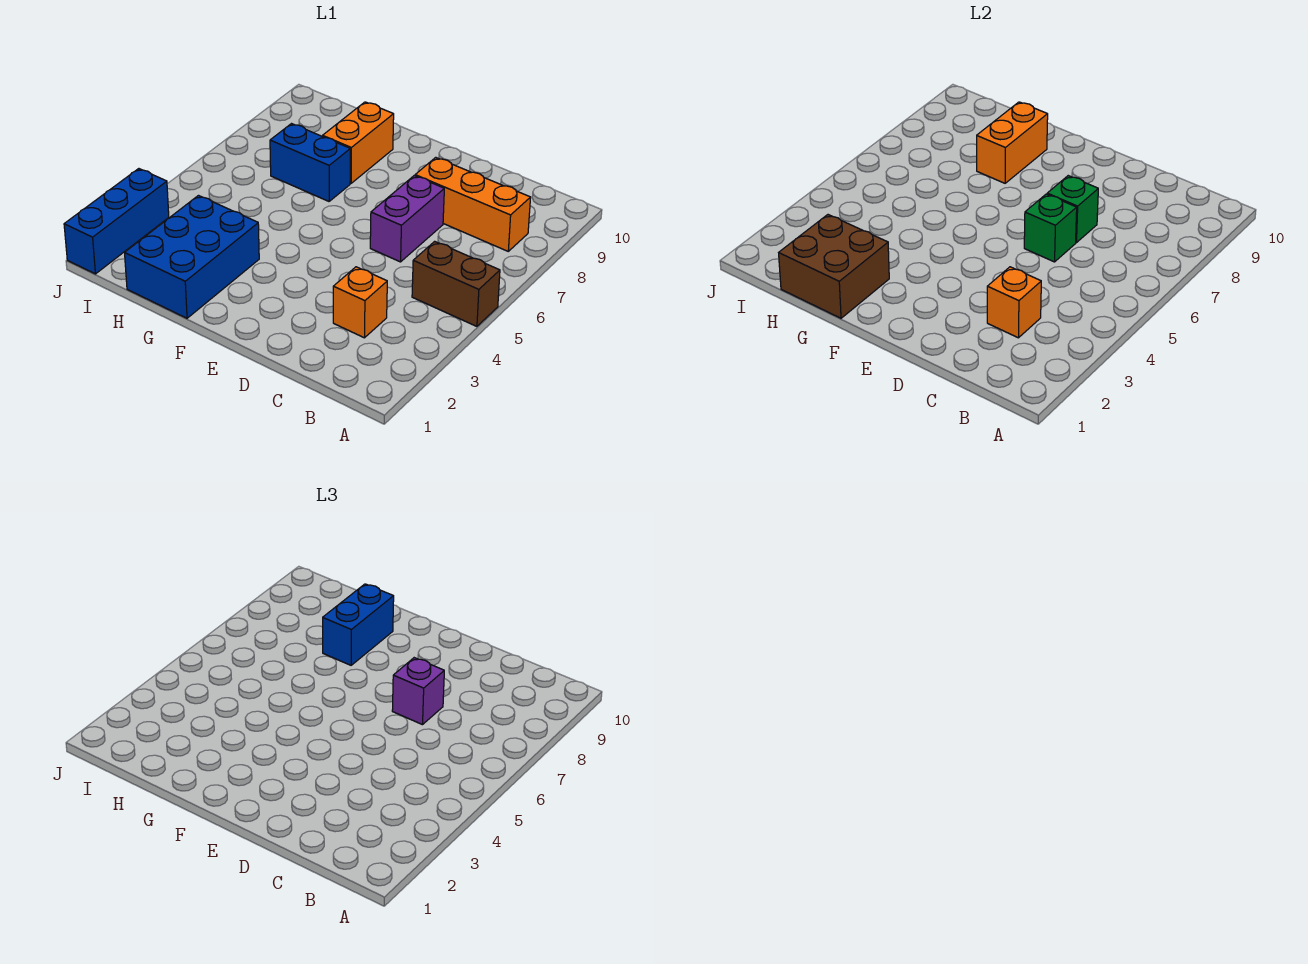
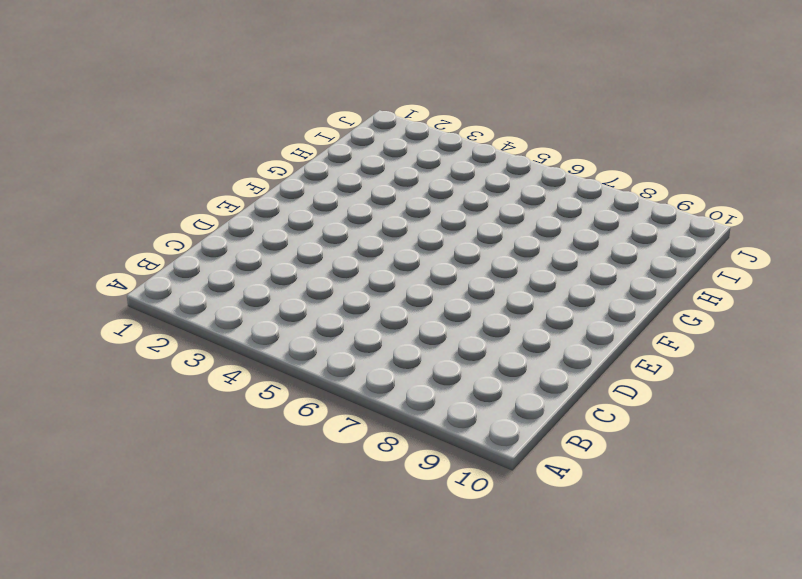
none -> brown brick A5:B5 level 1
none -> orange brick B8:D8 level 1
none -> orange brick C3 level 1

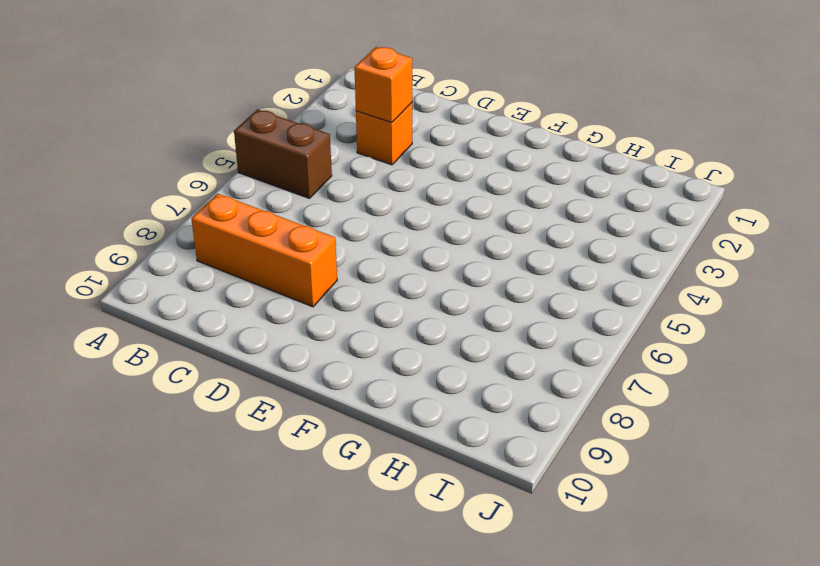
none -> purple brick D6:D7 level 1
none -> blue brick G1:H3 level 1
none -> blue brick G7:H7 level 1

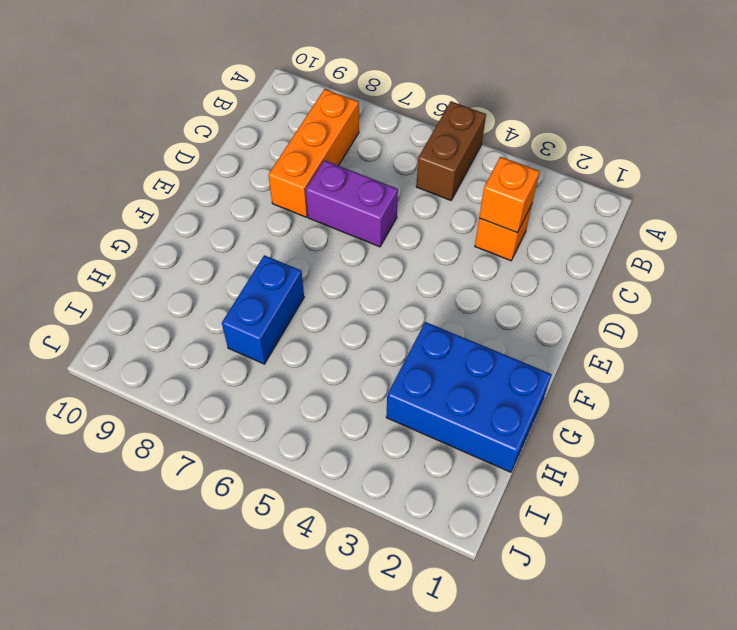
none -> orange brick G8:G9 level 1
none -> blue brick J1:J3 level 1
none -> green brick D6 level 2

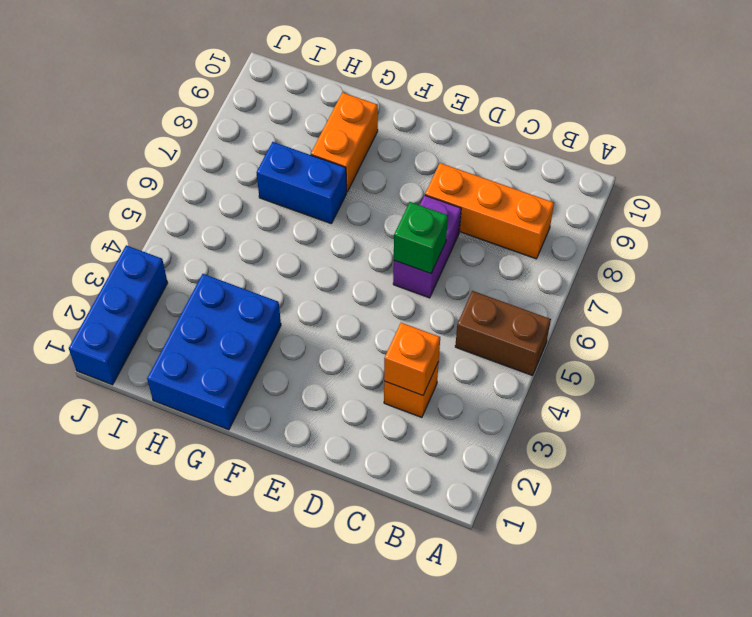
none -> green brick D7 level 2
none -> brown brick G1:H2 level 2
none -> orange brick G8:G9 level 2

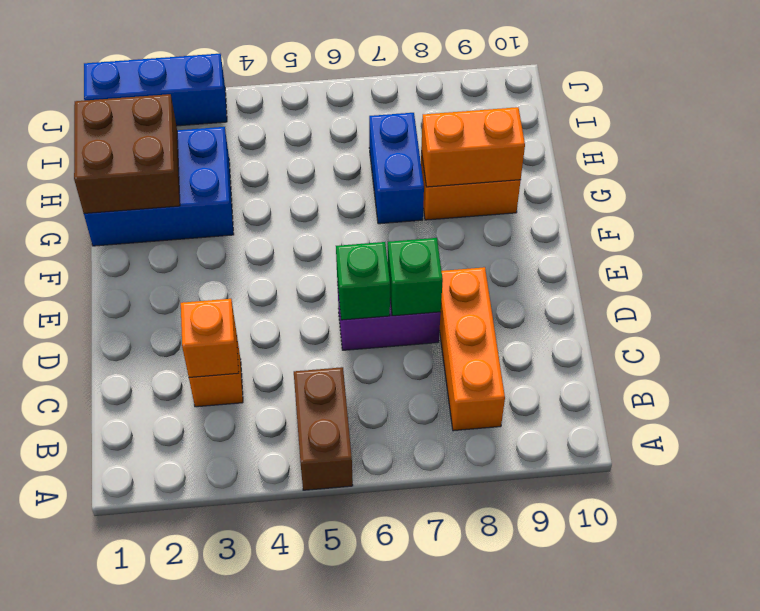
none -> purple brick D7 level 3
none -> blue brick G8:G9 level 3

